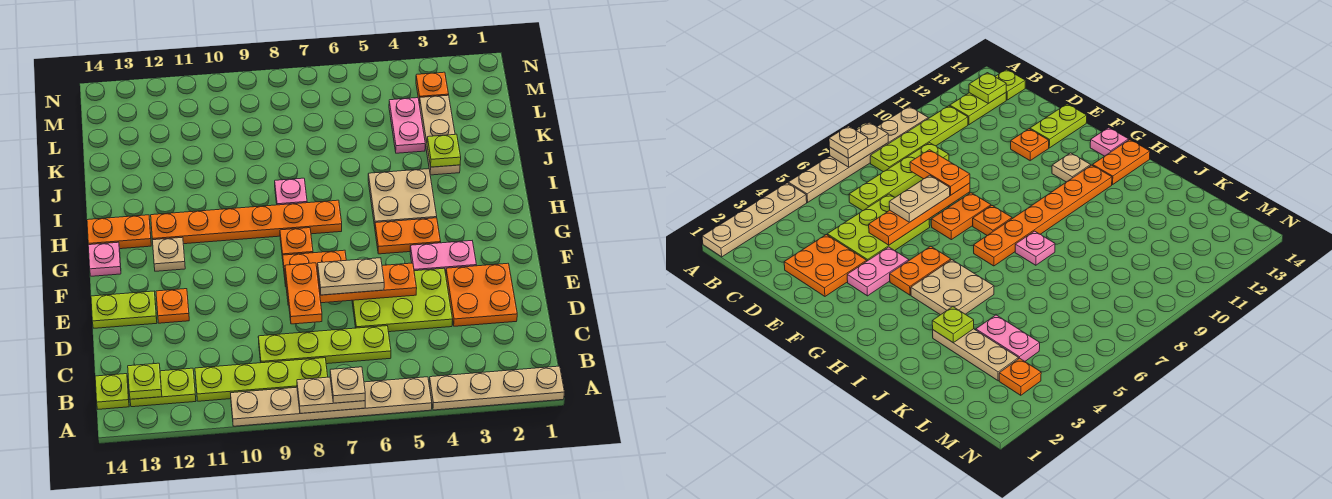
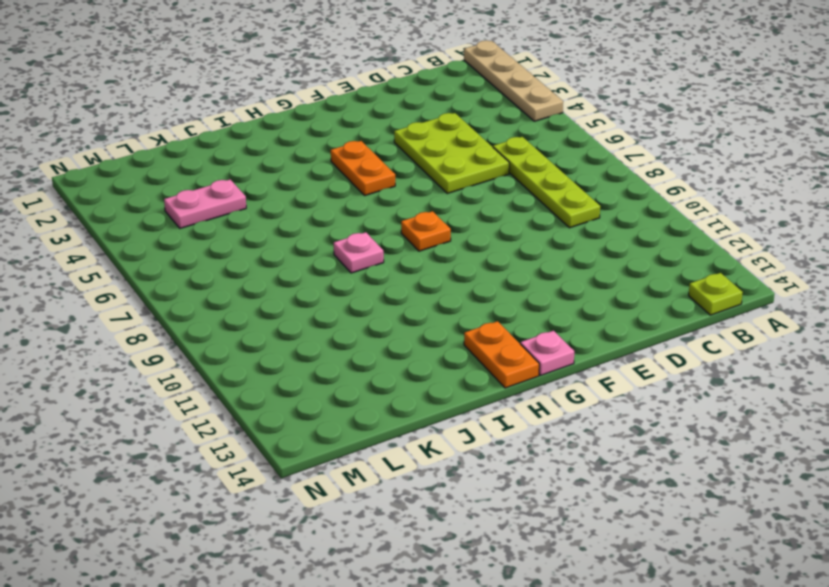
none -> tan plate A5:A10 level 1
none -> lime plate B8:B11 level 1
none -> lime plate B12:B13 level 1
none -> orange plate D2:E3 level 1

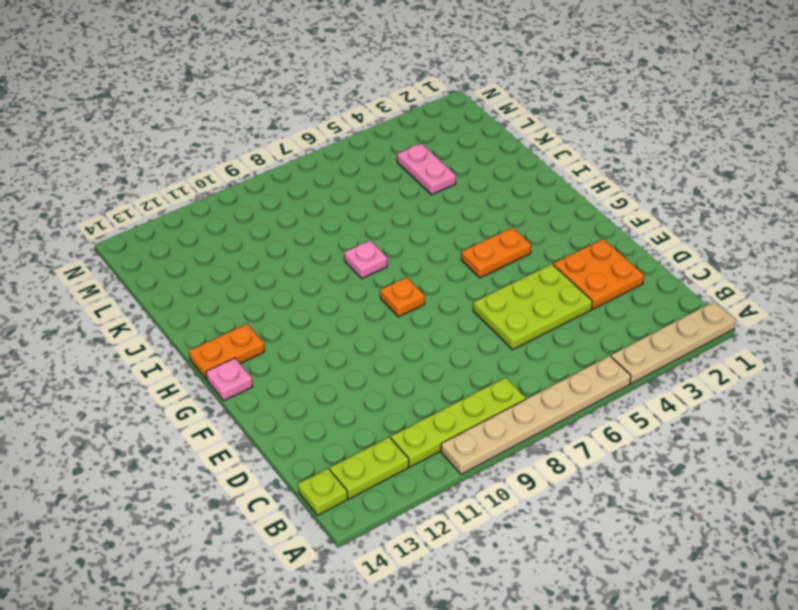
none -> lime plate C6:C9 level 1
none -> orange plate E12 level 1
none -> lime plate E13:E14 level 1
none -> pink plate F3:F4 level 1

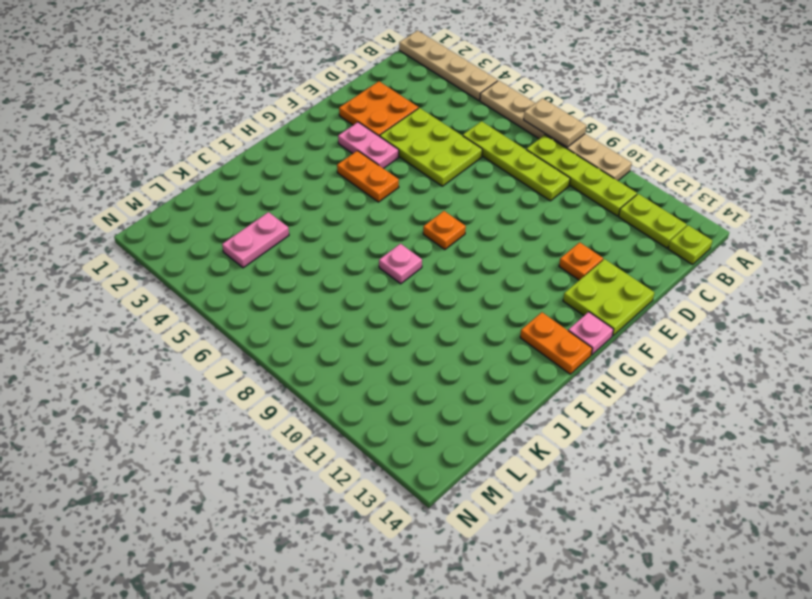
lime plate E13:F14 level 1 -> lime plate E13:E14 level 1
none -> orange plate F7:F8 level 1
none -> tan plate G12 level 1
none -> tan plate H4:I5 level 1
none -> orange plate H7:H12 level 1

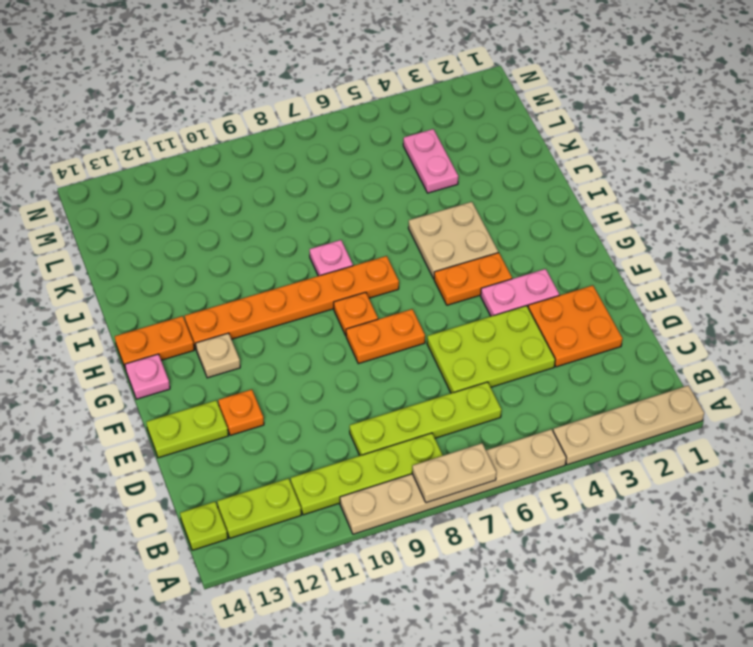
none -> tan plate J3:L3 level 1
none -> orange plate M3 level 1
none -> lime plate B13 level 2
none -> orange plate E5:E8 level 2

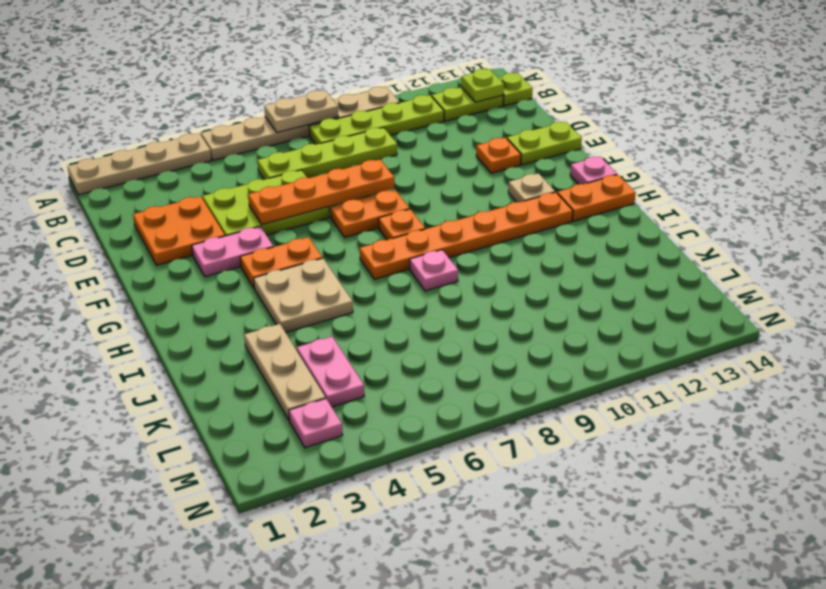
pink plate M3 level 1 -> orange plate M3 level 1
none -> lime plate J3 level 2
none -> tan plate A7 level 3
none -> orange plate D8:E8 level 3
none -> tan plate E6:E7 level 3

